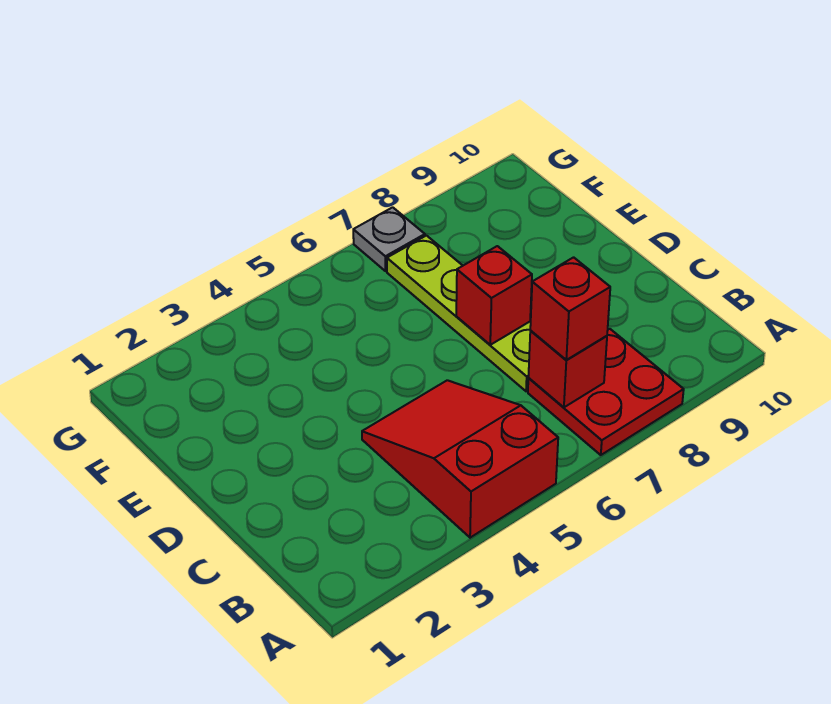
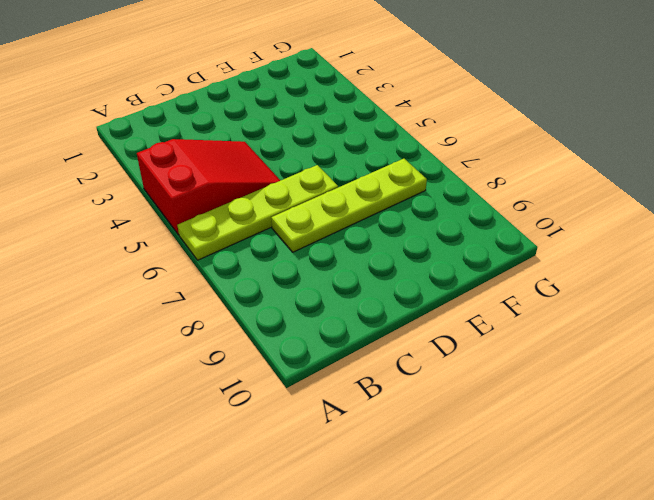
lime plate A6:D6 level 1 -> none
none -> red plate A7:B8 level 1
none -> grey plate G7 level 1

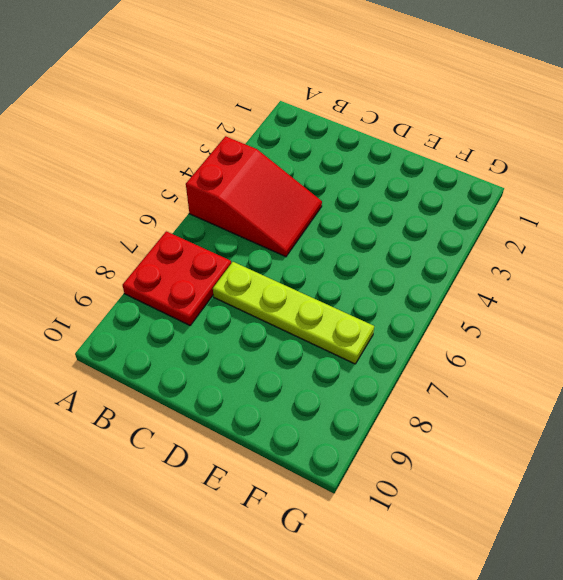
none -> grey plate G7 level 1
none -> red brick B7 level 2

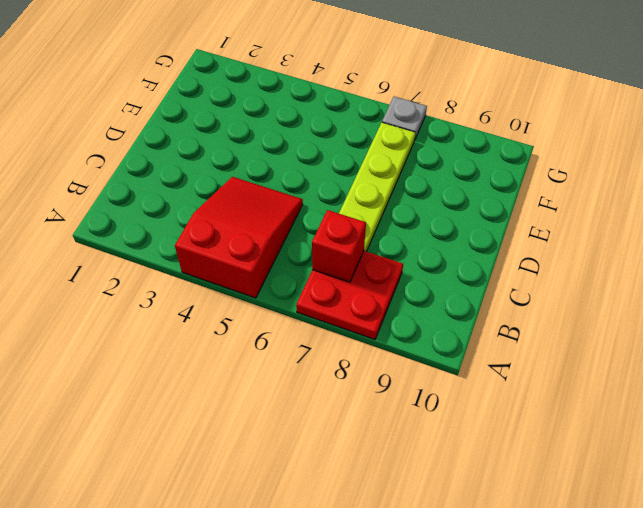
none -> red brick D7 level 2
none -> red brick B7 level 3

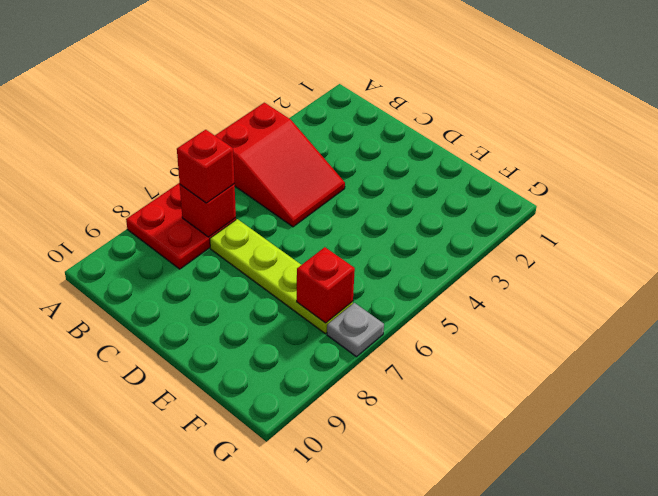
red brick F7 level 2 -> red brick D7 level 2

